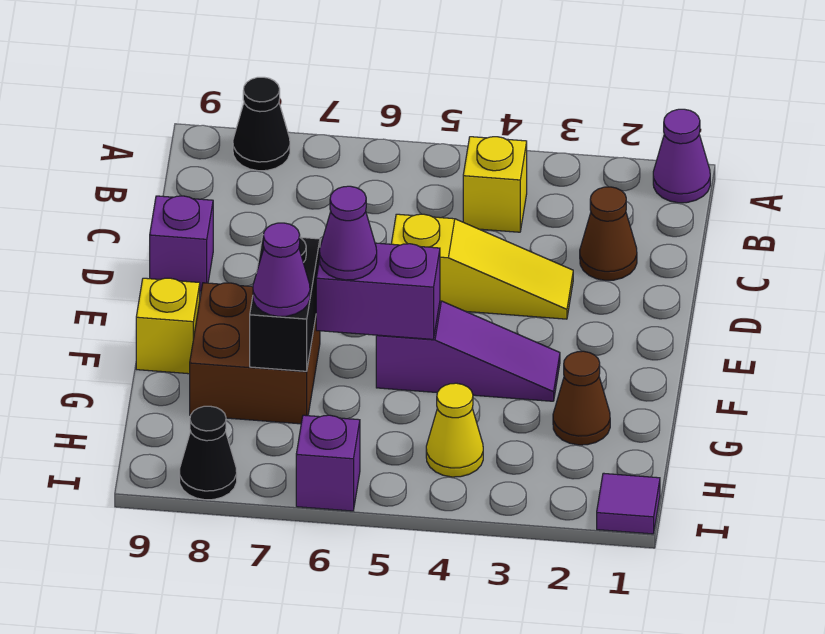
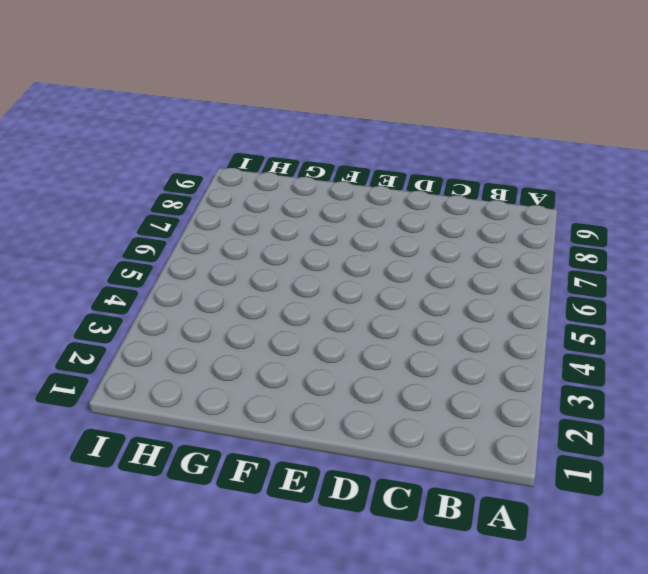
none -> purple cone A1 level 1
none -> black cone A8 level 1
none -> yellow brick B4 level 1

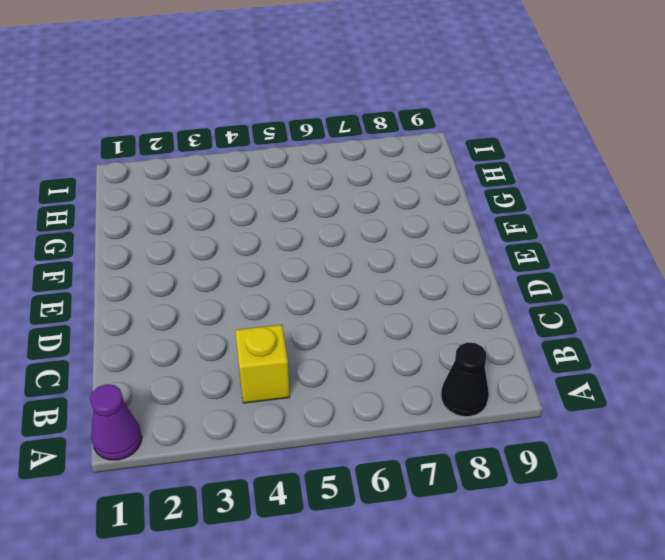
none -> brown cone C2 level 1
none -> yellow slope D3:D5 level 1 top 5
none -> purple brick D9 level 1

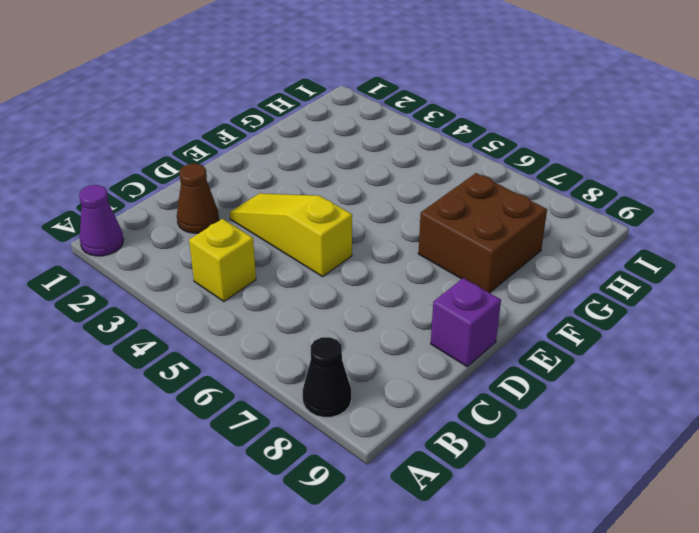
none -> purple slope F3:F5 level 1 top 5
none -> yellow brick F9 level 1
none -> brown cone G2 level 1

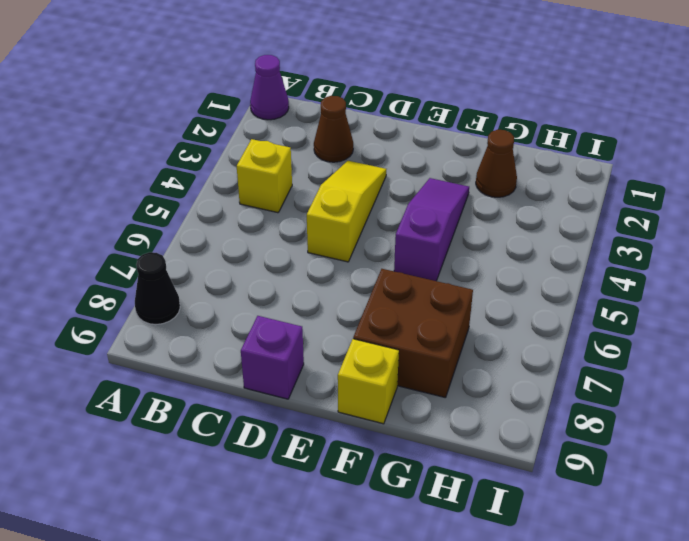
none -> yellow cone H4 level 1
none -> purple tile I1 level 1
none -> purple brick I6 level 1

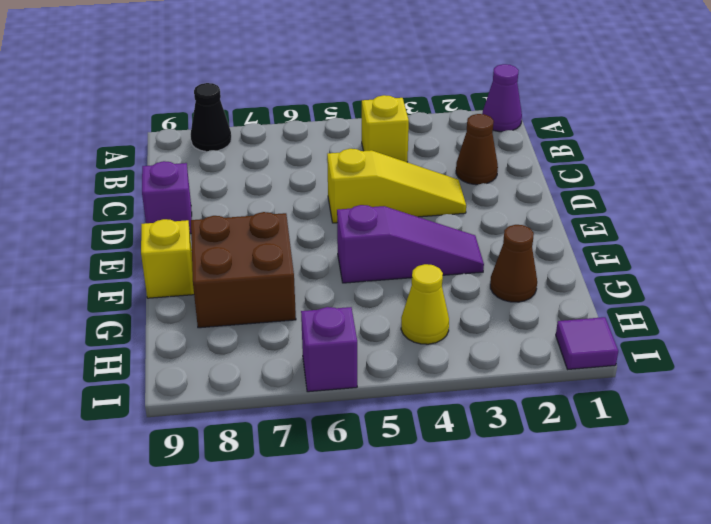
none -> black cone I8 level 1
none -> purple brick F5:F6 level 2
none -> black brick F7:G7 level 2

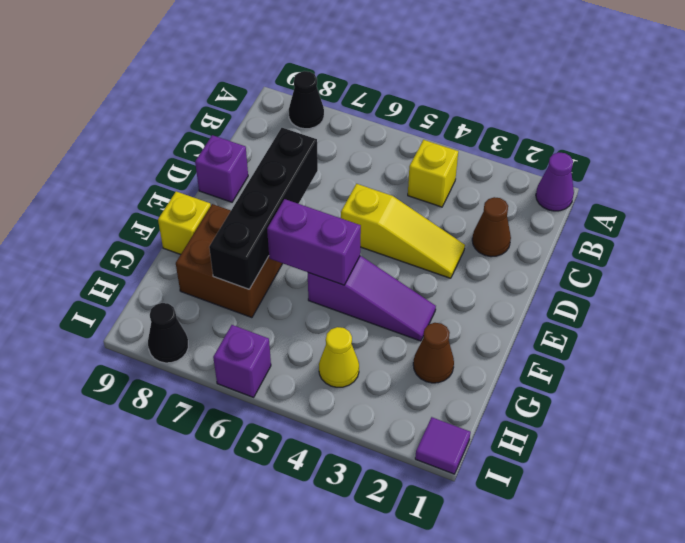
black brick D7:G7 level 2 -> black brick F7:G7 level 2
none -> purple cone F6 level 3
none -> purple cone G7 level 3

